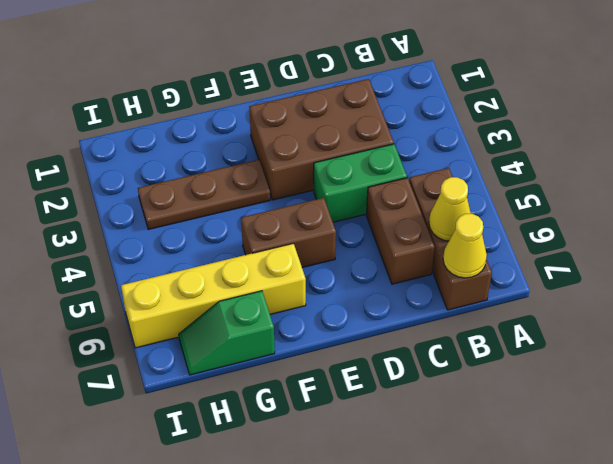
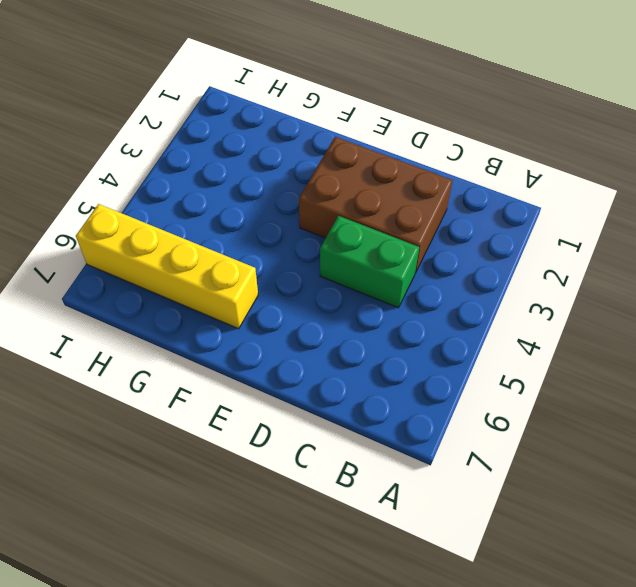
none -> brown brick B5:B7 level 1
none -> brown brick C5:C6 level 1

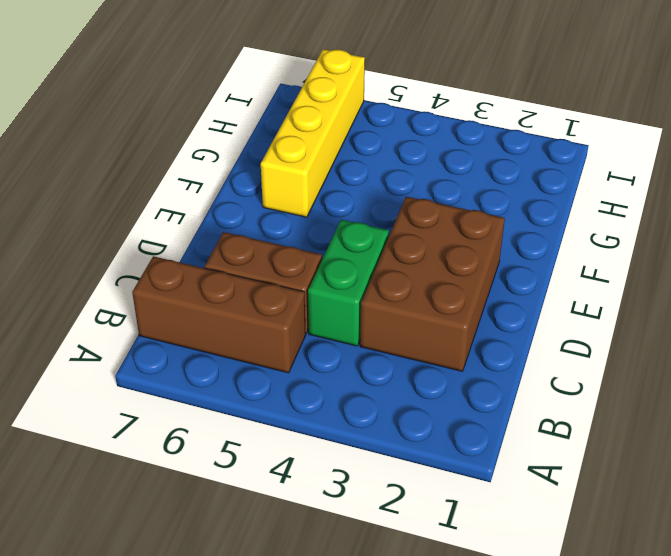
none -> brown brick E5:F5 level 1
none -> brown plate F3:H3 level 1

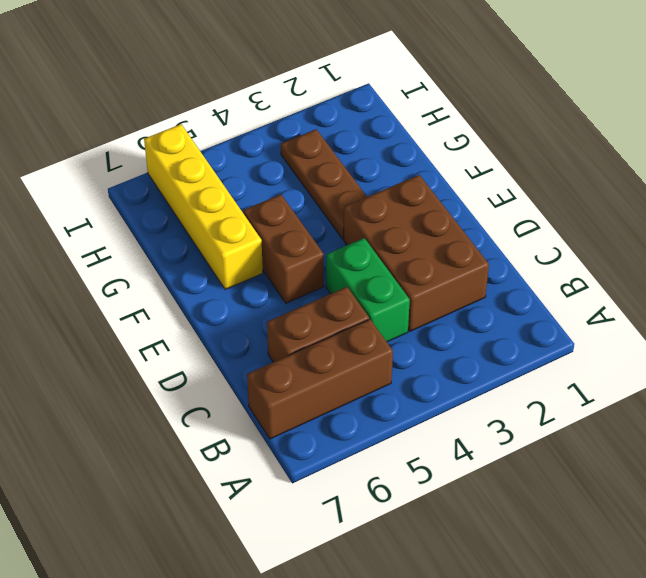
none -> green slope G7:H7 level 1 top G
none -> yellow cone B6 level 2

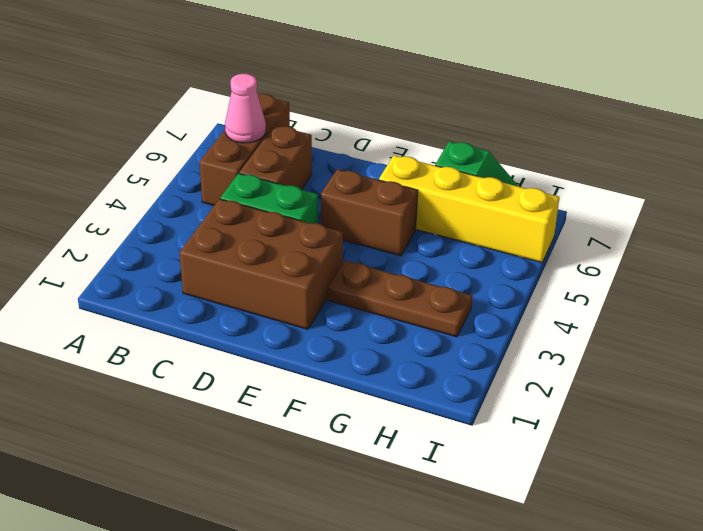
pink cone B6 level 2 -> yellow cone B6 level 2
none -> yellow cone B7 level 2

